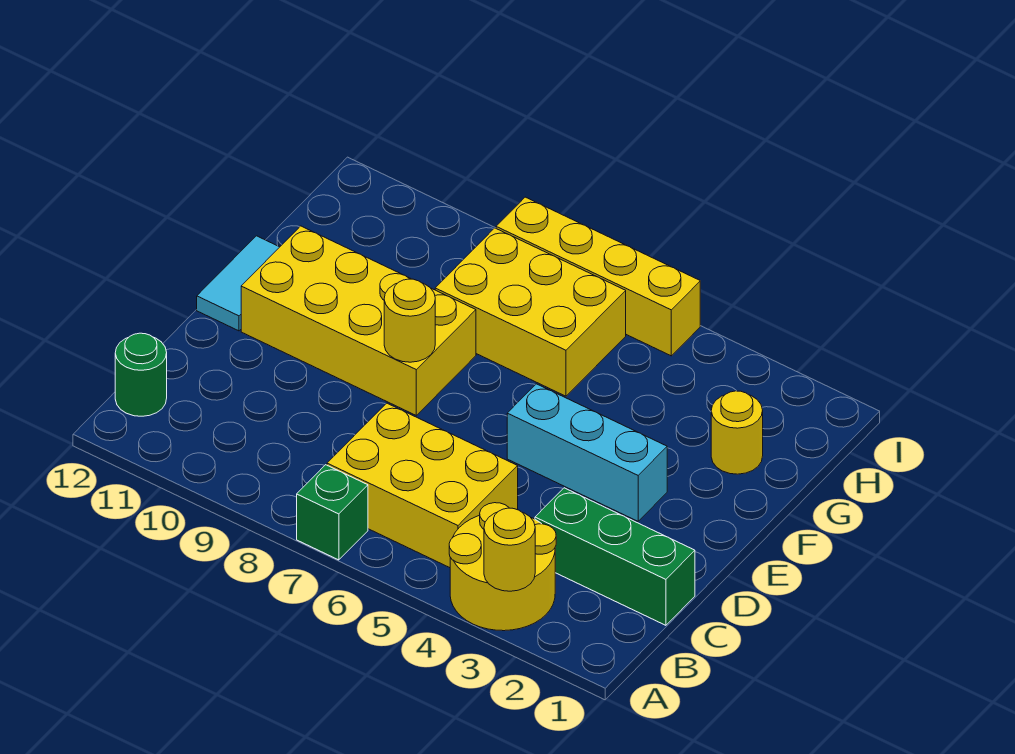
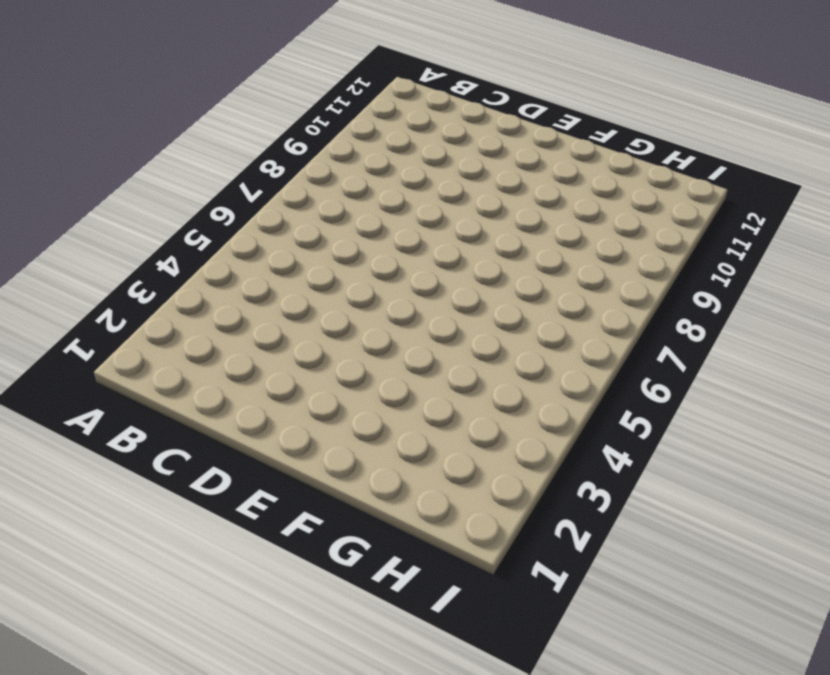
none -> yellow round brick A3:B4 level 1
none -> green brick A7 level 1
none -> yellow brick B5:C7 level 1

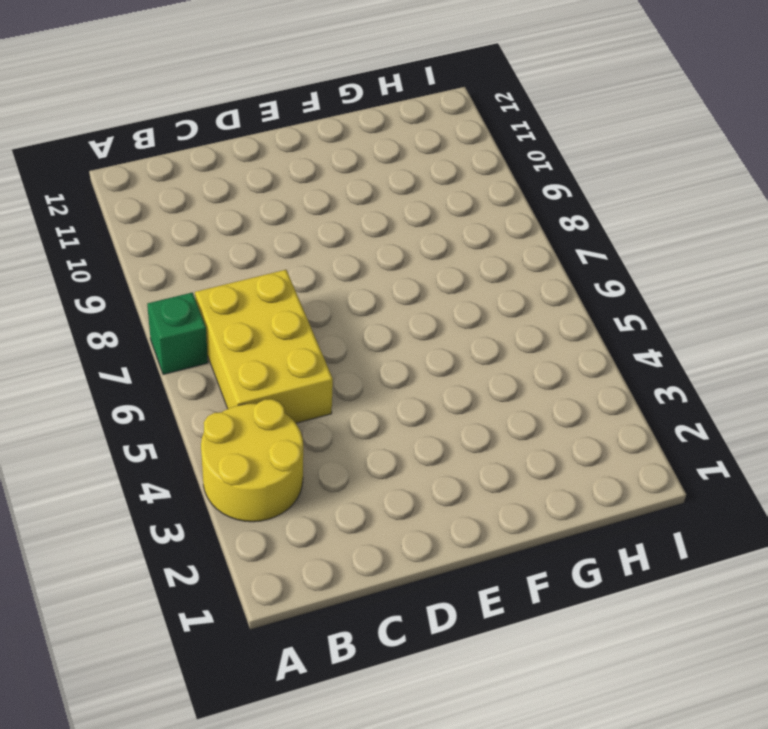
none -> green round brick B12 level 1
none -> green brick C1:C3 level 1
none -> cyan brick E3:E5 level 1

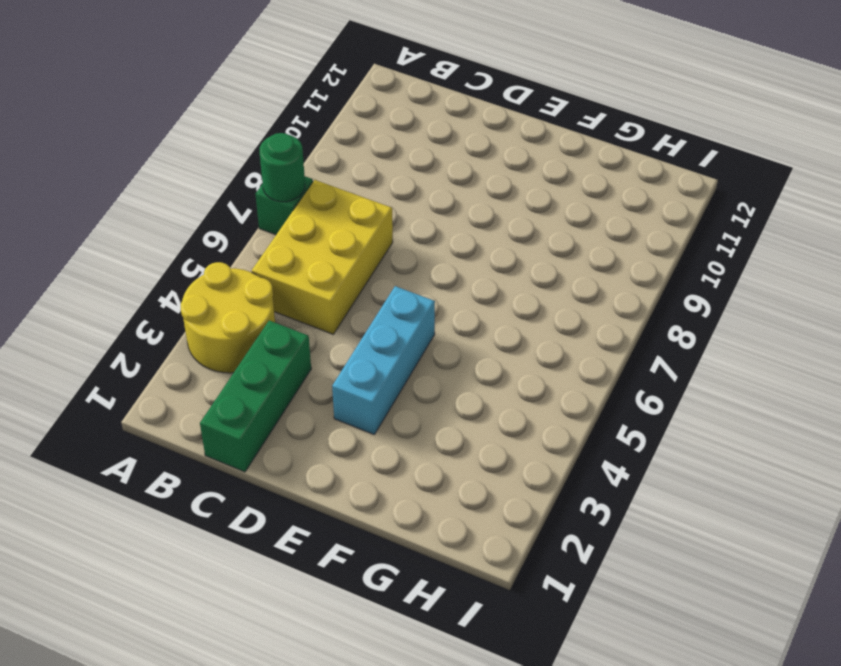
green round brick A7 level 2 -> green round brick B12 level 1
none -> yellow brick E8:F11 level 1
none -> cyan tile E12:F12 level 1
none -> yellow round brick G2 level 1

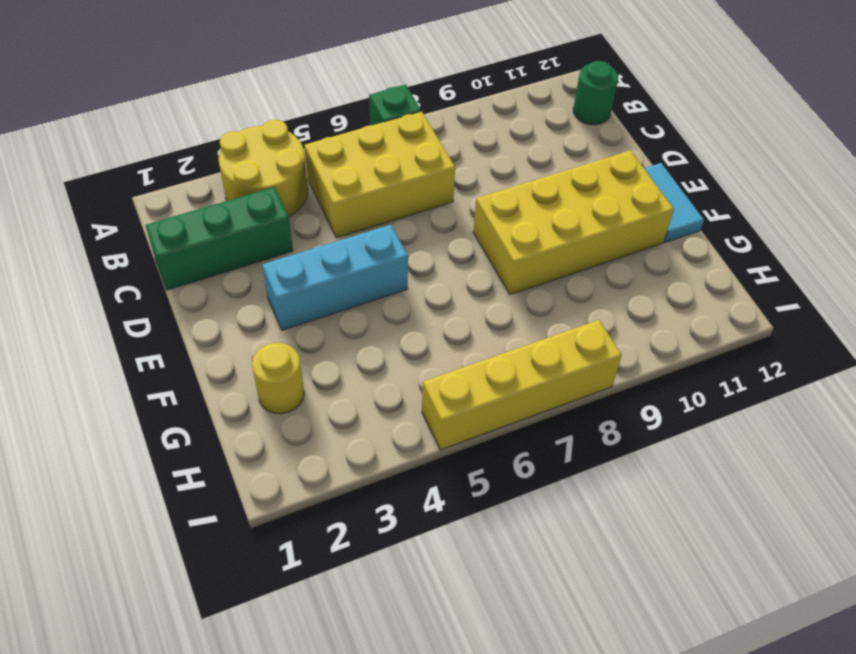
none -> yellow brick G6:H8 level 1
none -> yellow round brick A3 level 2
none -> yellow round brick E8 level 2

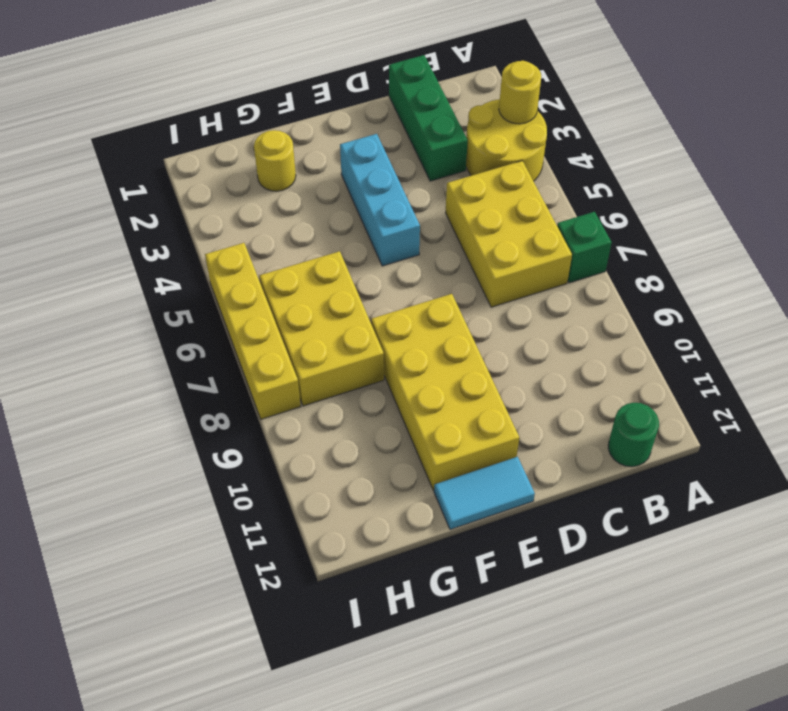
none -> yellow round brick E8 level 2

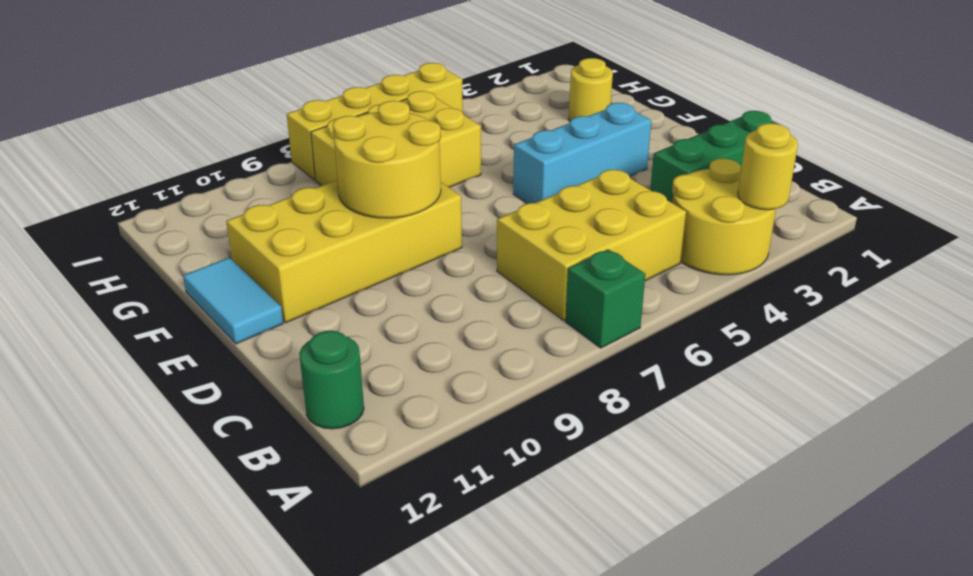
yellow round brick E8:F9 level 2 -> yellow round brick E8 level 2

